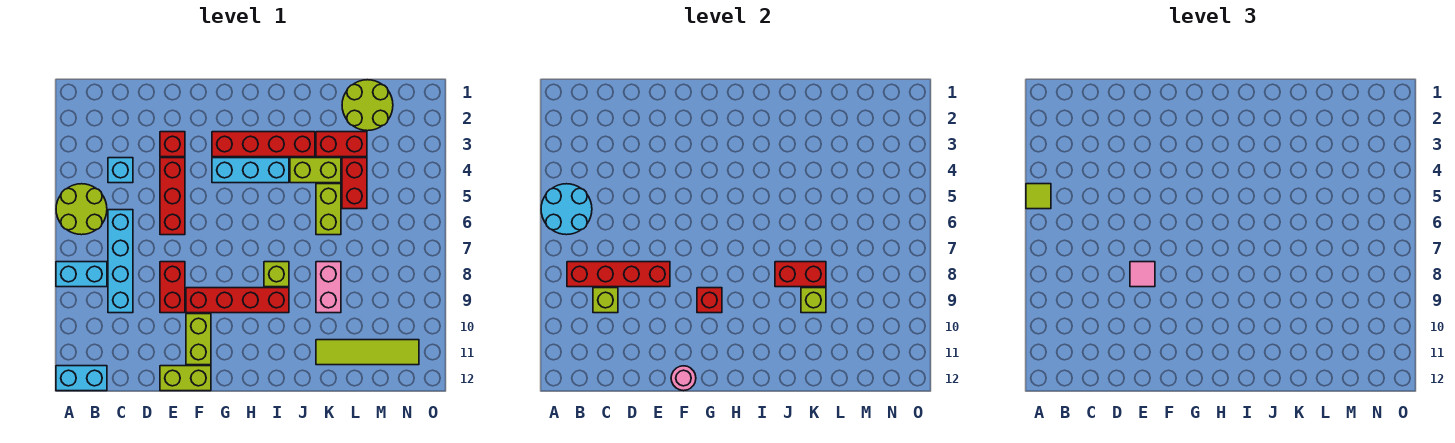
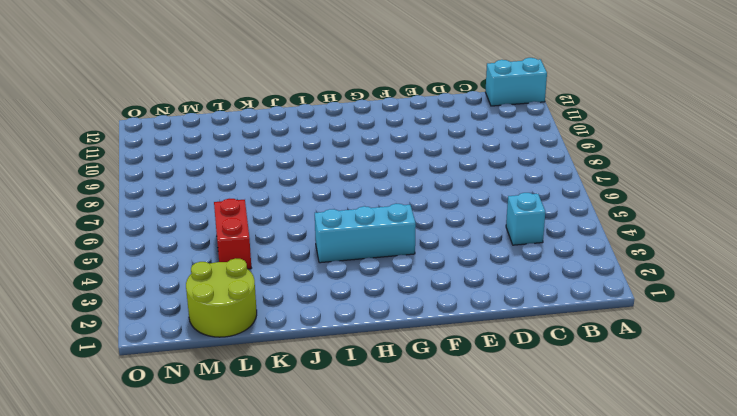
none -> lime round brick A5:B6 level 1
none -> cyan brick A8:B8 level 1
none -> cyan brick C6:C9 level 1
none -> red brick E3 level 1

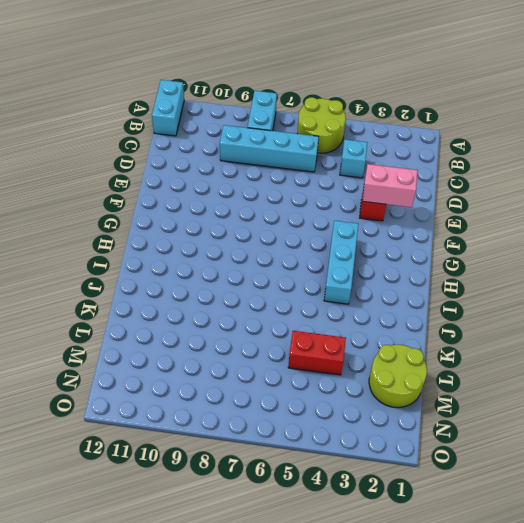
pink brick E2:E3 level 2 -> pink brick K8:K9 level 1
none -> red brick E4:E6 level 1
none -> red brick E8:E9 level 1
none -> lime brick E12:F12 level 1
none -> red brick F9:I9 level 1

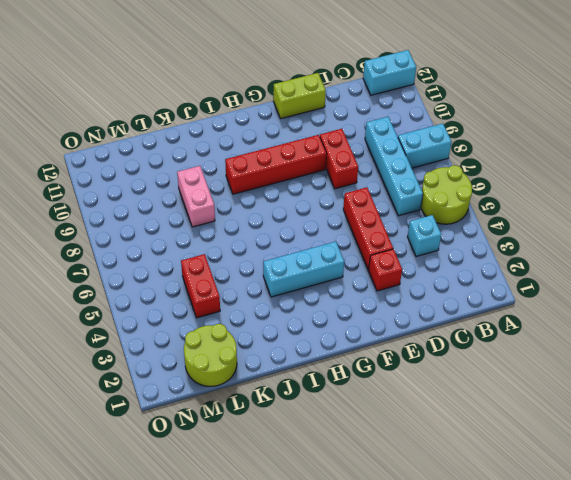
none -> lime brick F10:F11 level 1
none -> red brick G3:J3 level 1
none -> lime brick I8 level 1
none -> lime brick J4:K4 level 1

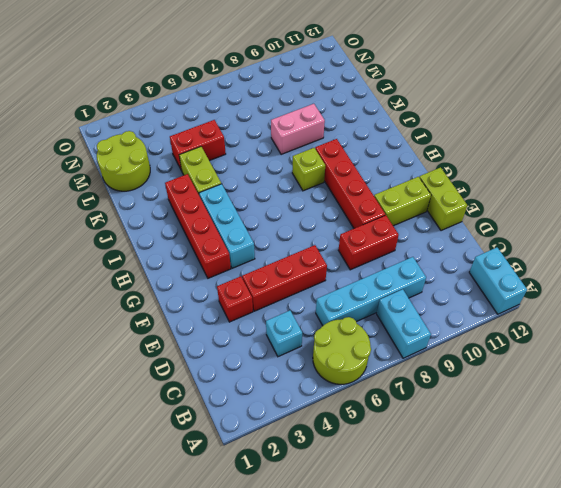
none -> red brick K3:L3 level 1
none -> lime brick K5:K6 level 1
none -> lime tile K11:N11 level 1
none -> cyan round brick A5:B6 level 2

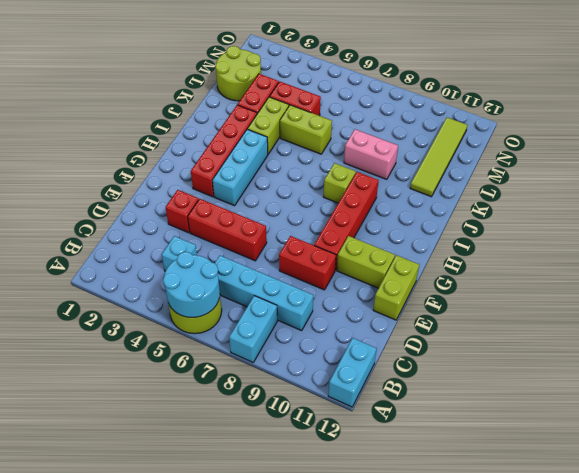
none -> red brick B8:E8 level 2
none -> lime brick C9 level 2
none -> pink round brick F12 level 2
none -> red brick G9 level 2

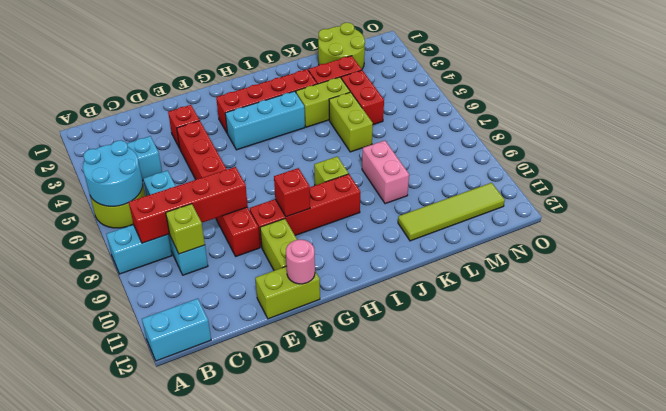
none -> red brick J8:K8 level 2
none -> lime brick K9 level 2
none -> lime tile A5 level 3
none -> pink tile E8 level 3

